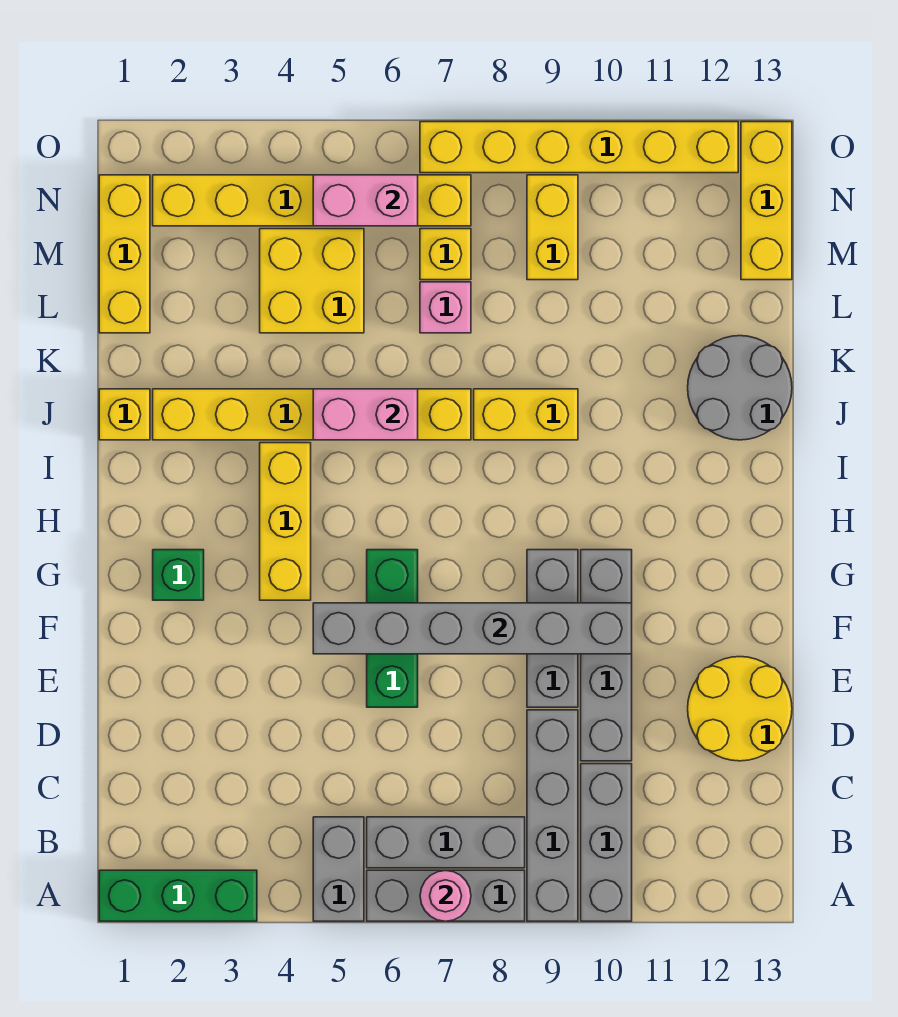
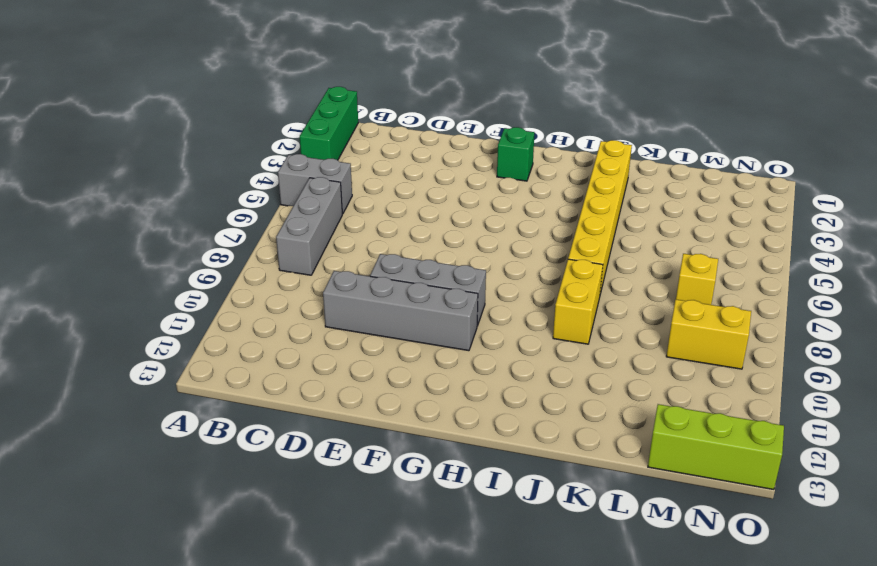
lime brick M13:O13 level 1 -> yellow brick M13:O13 level 1
none -> grey brick A6:A8 level 1
none -> grey brick A9:D9 level 1
none -> grey brick A10:C10 level 1

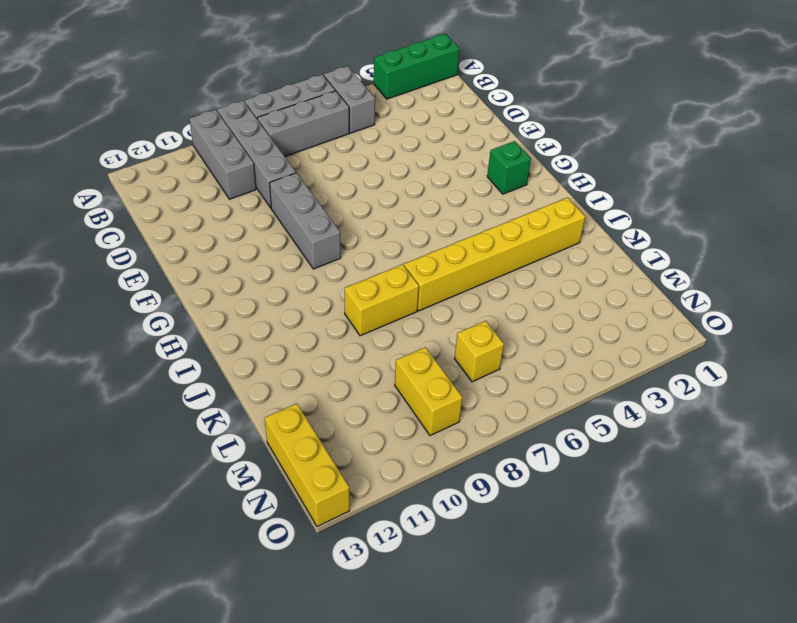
none -> grey brick D10:G10 level 1
none -> yellow round brick D12:E13 level 1
none -> green brick E6:G6 level 1

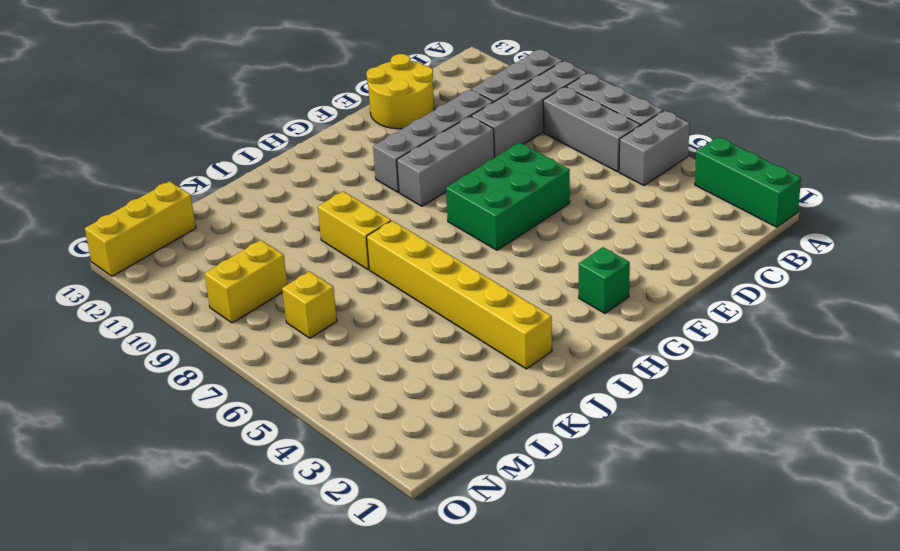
green brick E6:G7 level 1 -> green brick E6:G6 level 1
none -> yellow brick G4:I4 level 1
none -> yellow brick J1 level 1
none -> grey round brick J12:K13 level 1

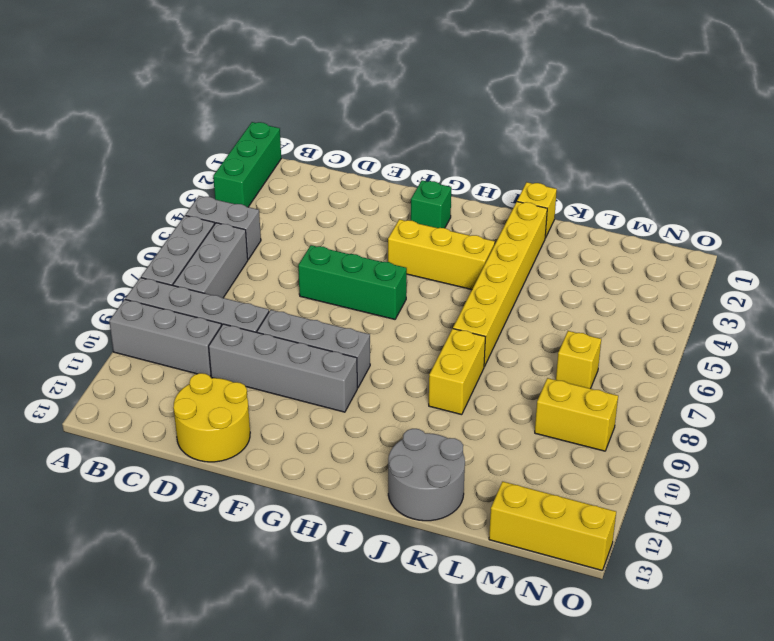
none -> yellow brick L1:N1 level 1
none -> yellow brick L4:M5 level 1
none -> pink brick L7 level 1

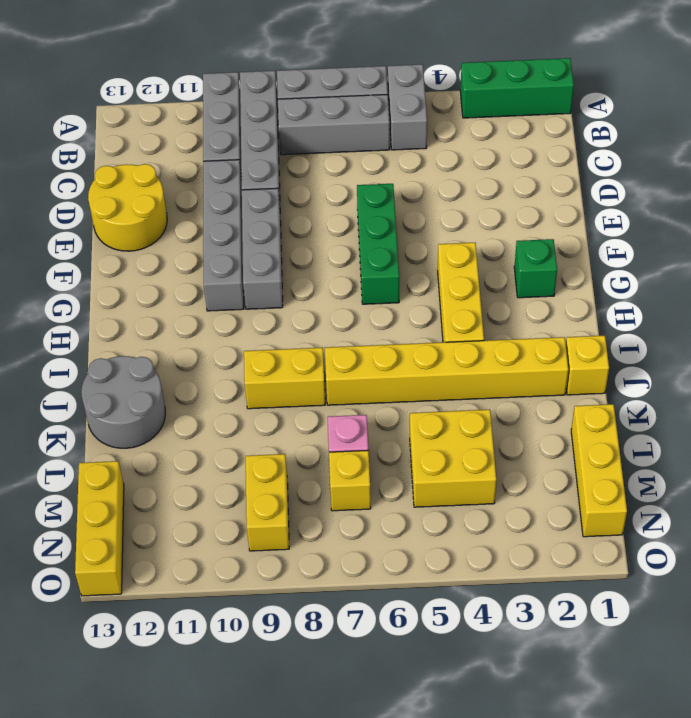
none -> yellow brick N2:N7 level 1
none -> yellow brick O7:O12 level 1
none -> pink round brick A7 level 2

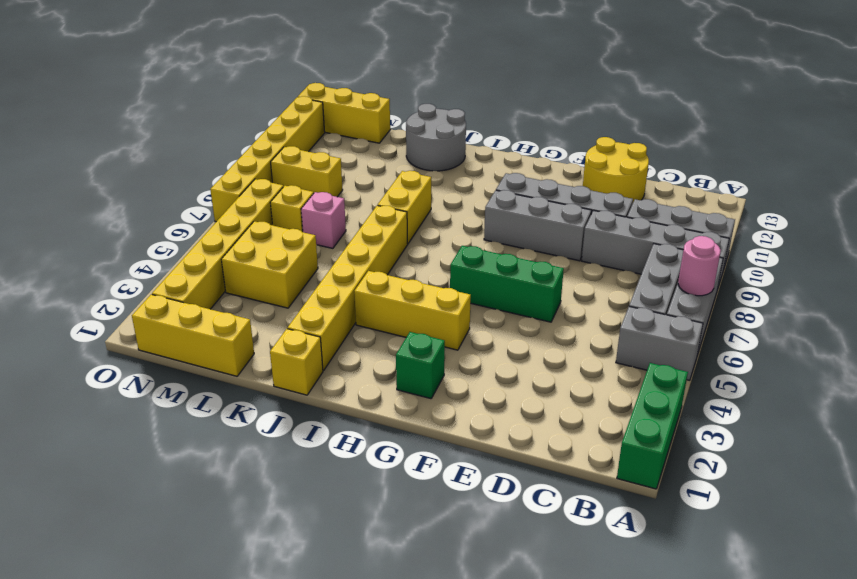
none -> grey brick F5:F10 level 2
none -> pink brick J5:J6 level 2
none -> pink brick N5:N6 level 2

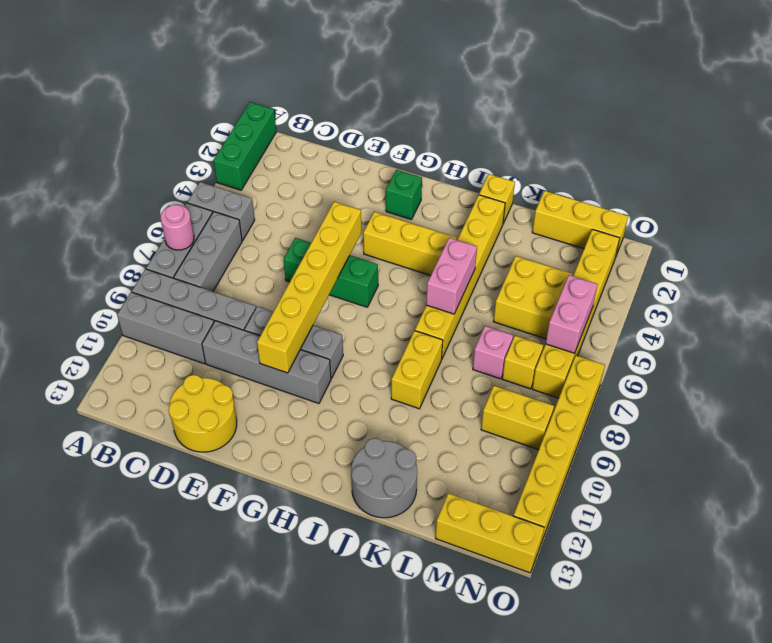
yellow brick F5:F10 level 2 -> grey brick F5:F10 level 2

